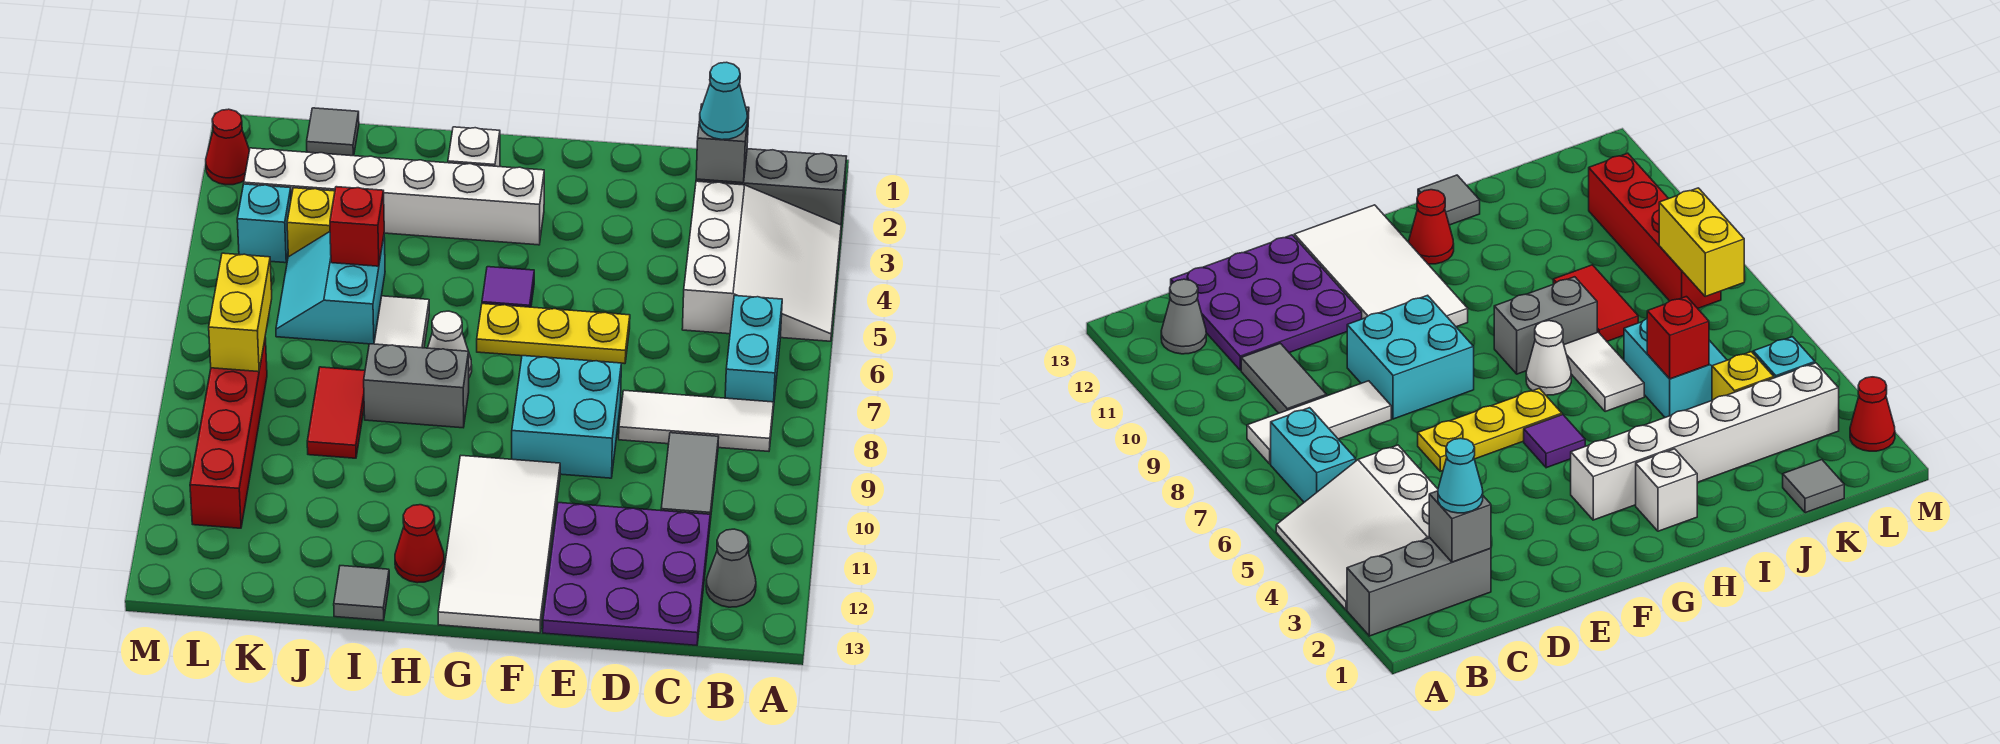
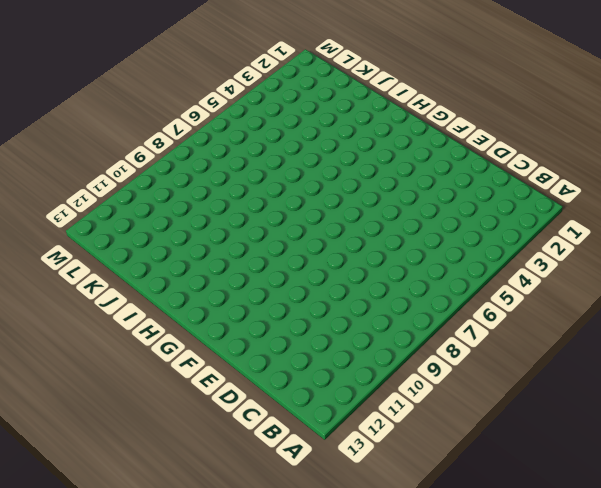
none -> grey brick A2:C2 level 1
none -> white slope A3:C5 level 1 top C
none -> cyan brick B6:B7 level 1

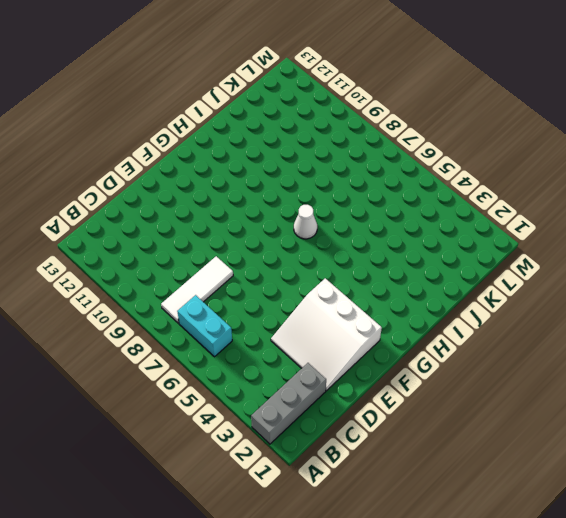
white slope D2:F4 level 1 top F -> white slope A3:C5 level 1 top C
none -> grey cone B12 level 1
none -> grey tile C9:C10 level 1
none -> purple plate C11:E13 level 1

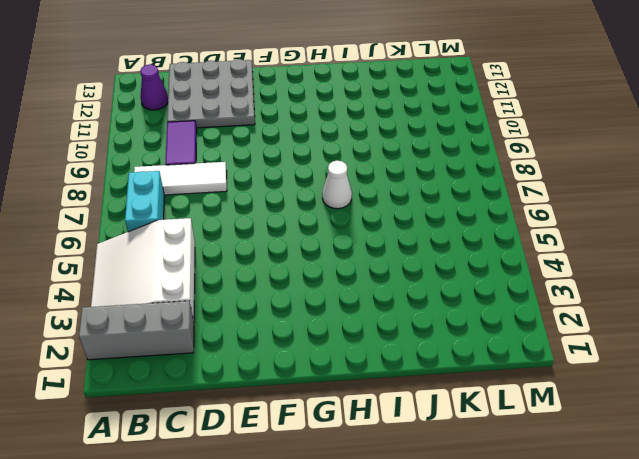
purple cone B12 level 1 -> grey cone B12 level 1
purple tile C9:C10 level 1 -> grey tile C9:C10 level 1
grey plate C11:E13 level 1 -> purple plate C11:E13 level 1
none -> yellow plate E6:G6 level 1
none -> cyan brick E8:F9 level 1
none -> white tile F10:G13 level 1

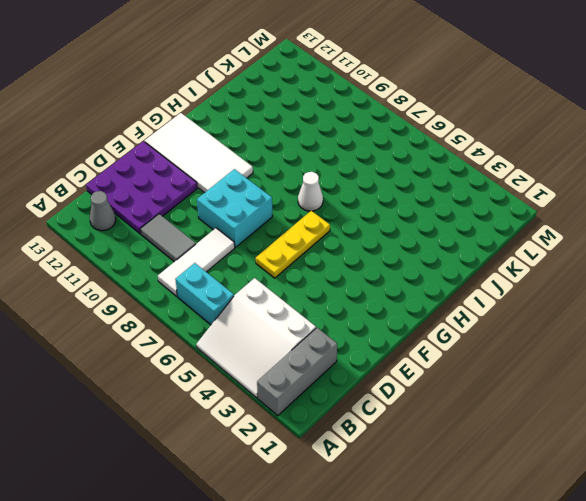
none -> white brick G3:L3 level 1
none -> purple tile G5 level 1
none -> white brick H2 level 1

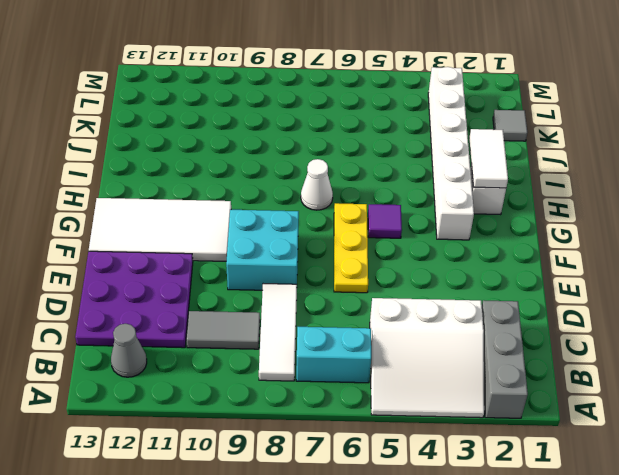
white tile H2:I2 level 2 -> white tile I6:I7 level 1
none -> grey brick H8:I8 level 1
none -> red cone H12 level 1
none -> grey tile I13 level 1

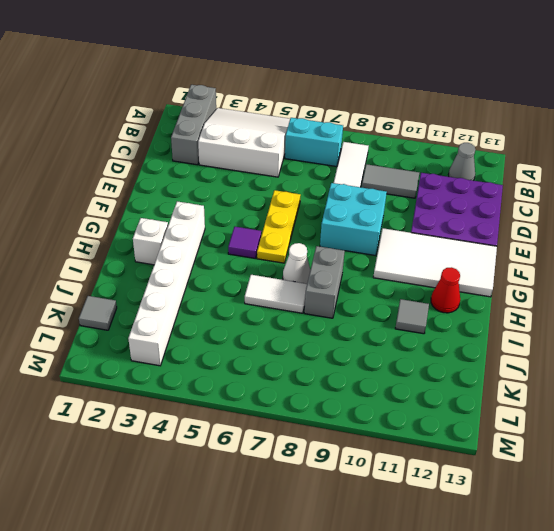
grey tile I11 level 1 -> grey tile I13 level 1
none -> cyan slope J5:K6 level 1 top J
none -> red tile J8:J9 level 1
none -> yellow brick K4 level 1

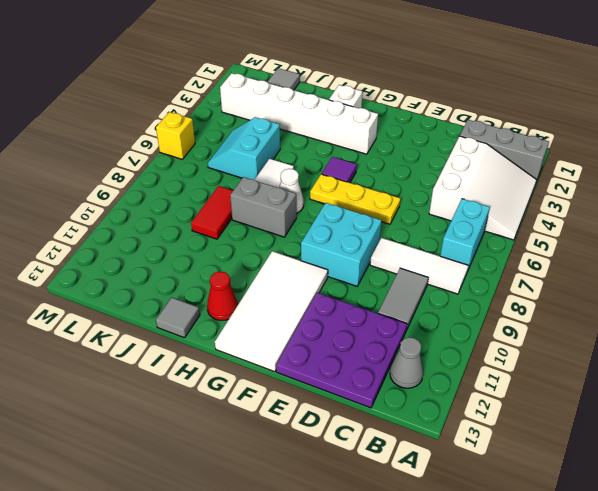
yellow brick M6 level 1 -> yellow brick K4 level 1
none -> cyan brick L4 level 1
none -> red brick L8:L11 level 1
none -> red cone M2 level 1

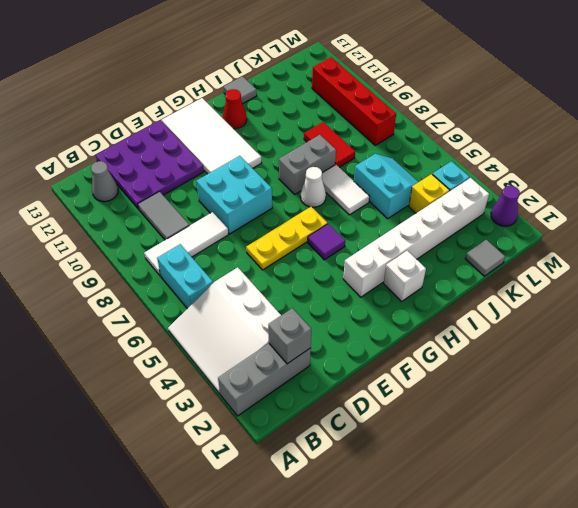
purple cone M2 level 1 -> red cone M2 level 1
none -> red brick J5 level 2
none -> yellow brick L7:L8 level 2
none -> cyan cone C2 level 3

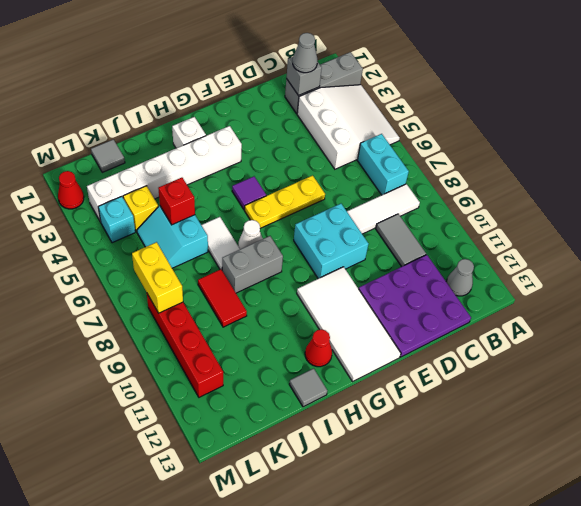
grey cone C2 level 3 -> cyan cone C2 level 3

